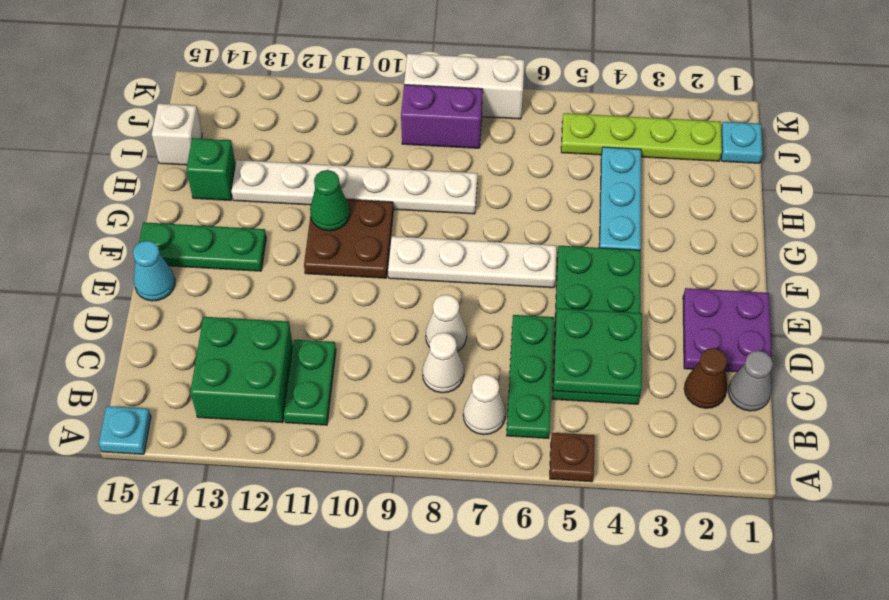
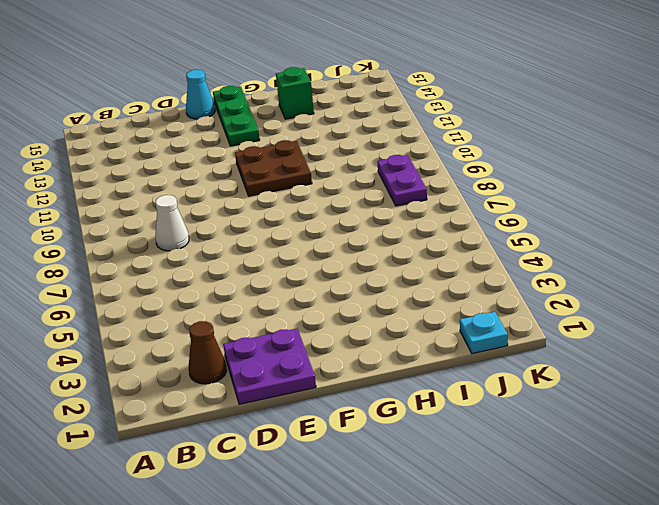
purple plate J8:J9 level 1 -> purple brick J8:J9 level 1
none -> brown plate A5 level 1
none -> cyan plate A15 level 1
none -> green plate B6:D6 level 1

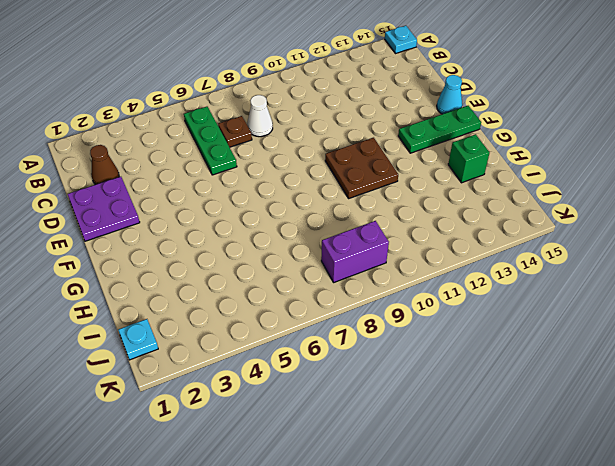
brown plate C7 level 1 -> brown plate A5 level 1
none -> white cone B7 level 1
none -> green plate B11:C11 level 1
none -> green brick B12:C13 level 1

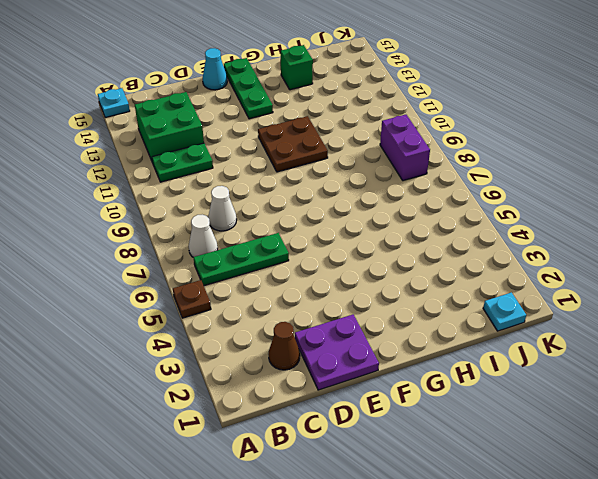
none -> grey cone C1 level 1
none -> green plate C4:F5 level 1
none -> white cone D8 level 1

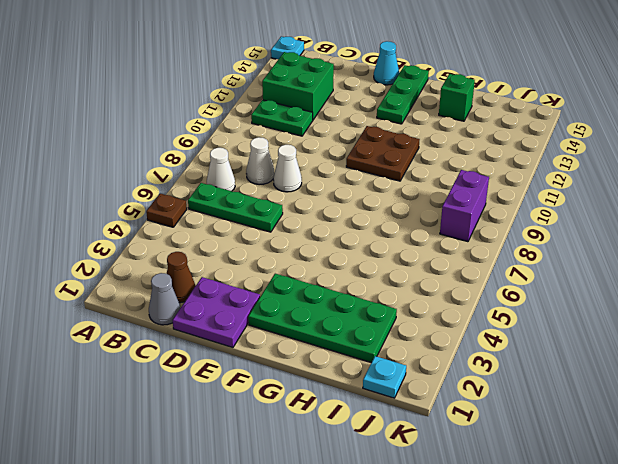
green plate F2:I3 level 1 -> green plate C4:F5 level 1
none -> white plate F6:F9 level 1
none -> cyan plate G4:I4 level 1
none -> white plate H8:H13 level 1

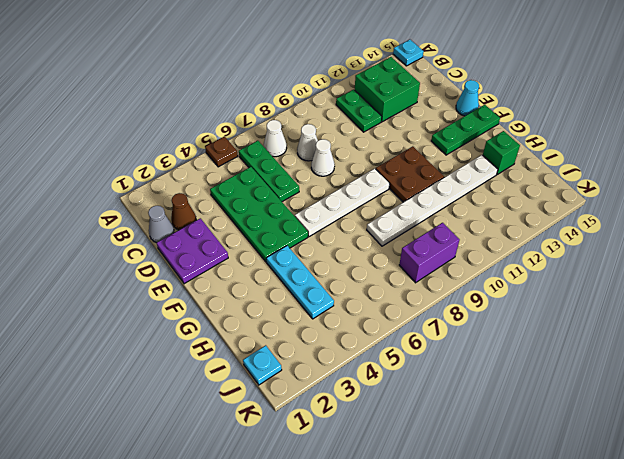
none -> white brick I15 level 1
none -> lime plate J2:J5 level 1
none -> white brick K7:K9 level 1

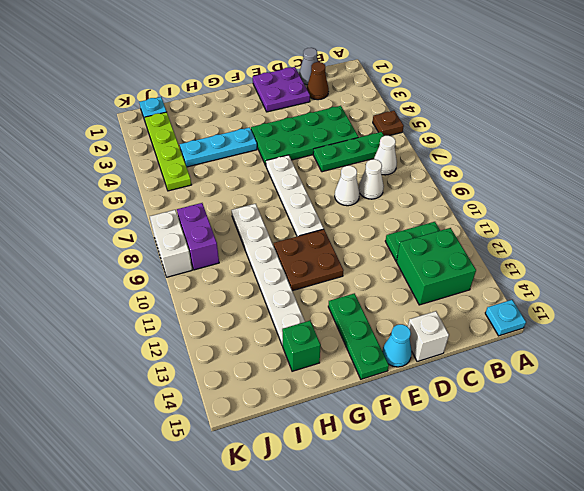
white brick D15 level 1 -> white brick I15 level 1
white brick K8:K9 level 1 -> white brick K7:K9 level 1
none -> green plate C4:D5 level 2
none -> green cone G11 level 2

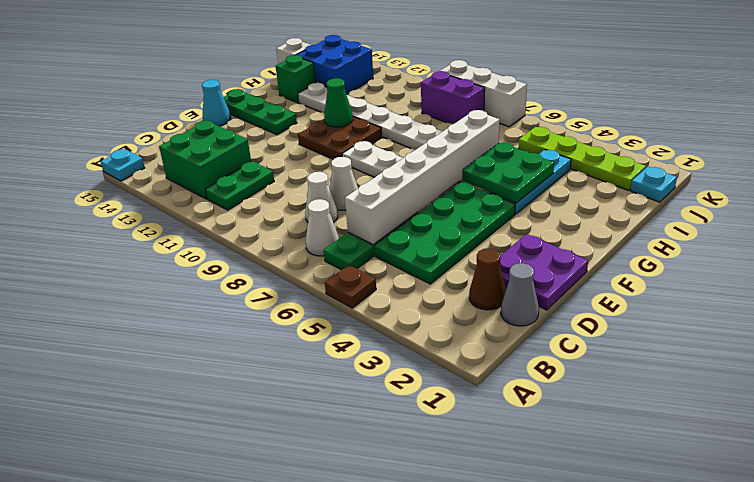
white brick C6:H6 level 2 -> none
green plate G4:H5 level 2 -> green plate C4:D5 level 2
blue brick I13:J14 level 1 -> none

